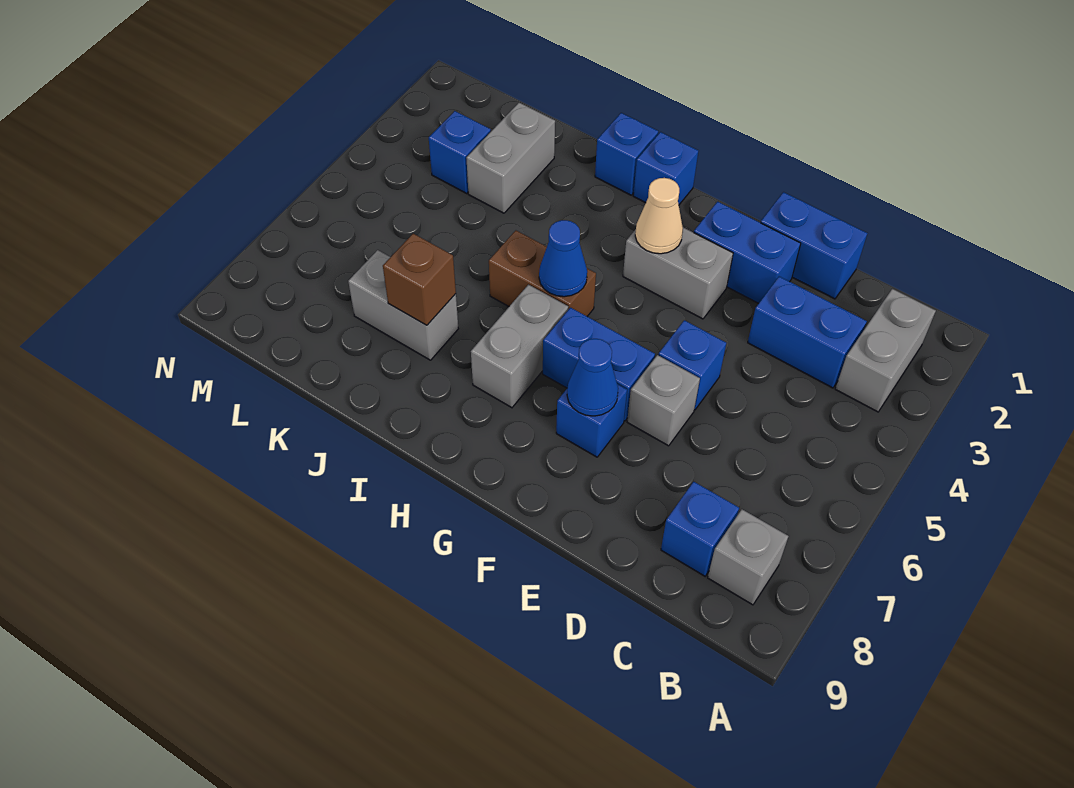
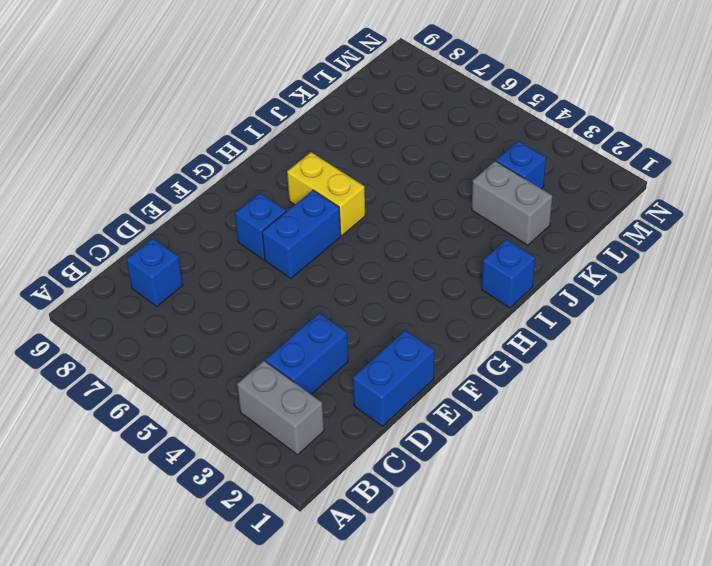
yellow brick H6:H7 level 1 -> grey brick H6:H7 level 1
none -> grey brick B8 level 1
none -> blue brick E2:F2 level 1
none -> blue brick E5 level 1

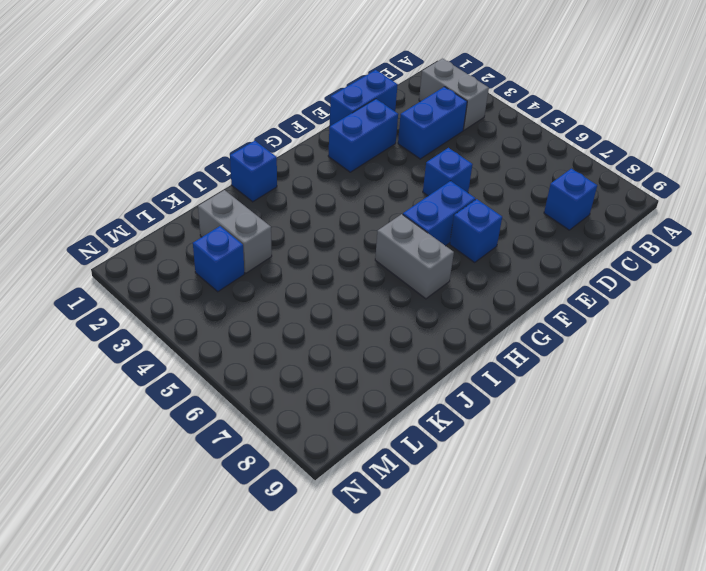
none -> grey brick B8 level 1
none -> grey brick E6 level 1
none -> grey brick F3:G3 level 1

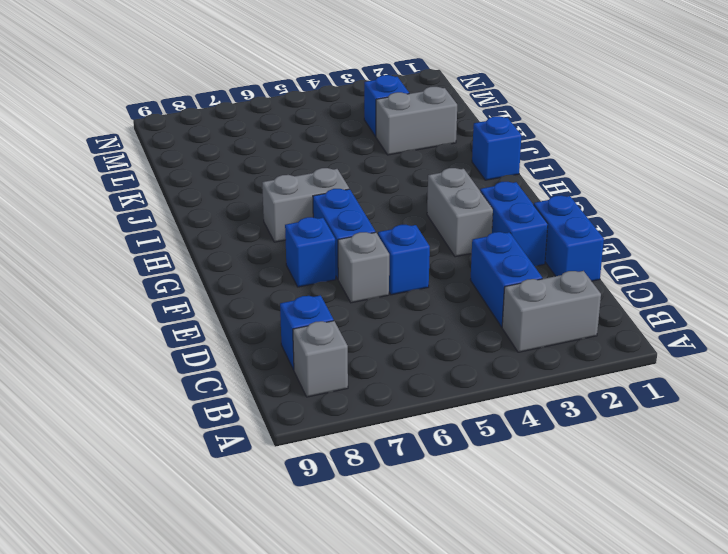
none -> blue brick H1 level 1
none -> brown brick H5:I5 level 1
none -> grey brick J7:K7 level 1

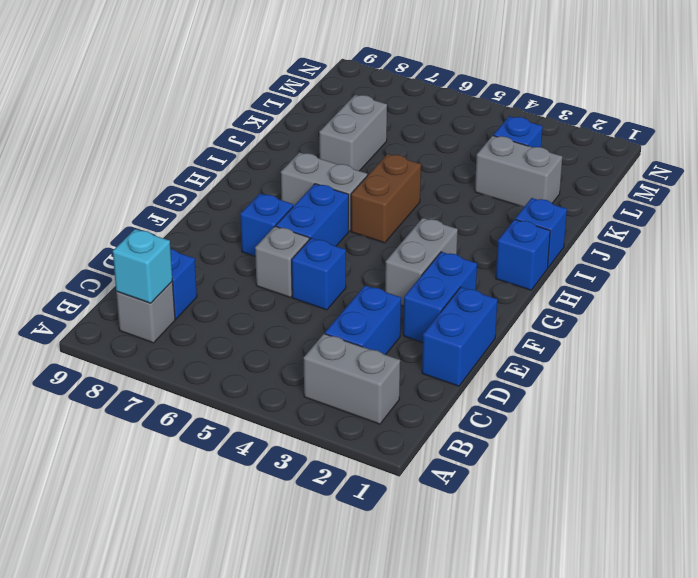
cyan brick B8 level 2 -> none
none -> blue cone F7 level 2
none -> tan cone G3 level 2
none -> blue cone H5 level 2

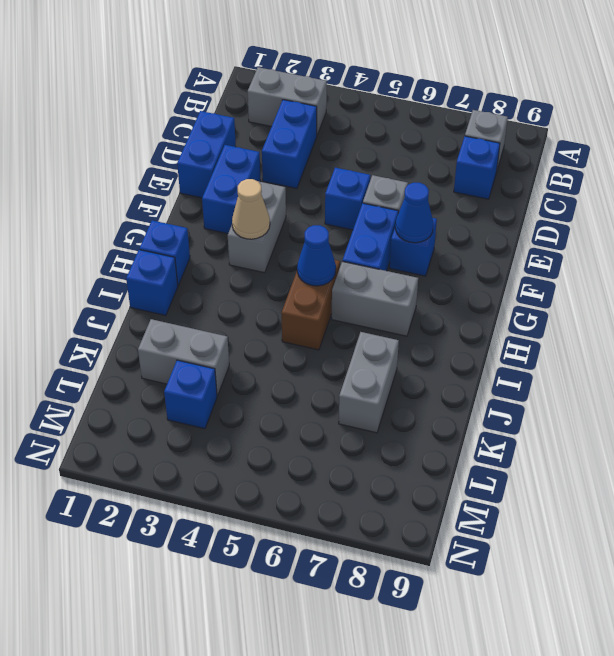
none -> brown brick J7 level 2

